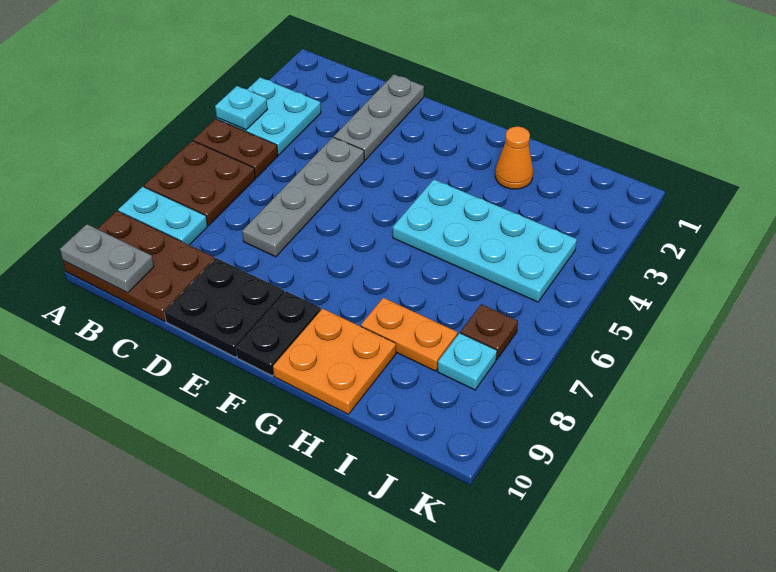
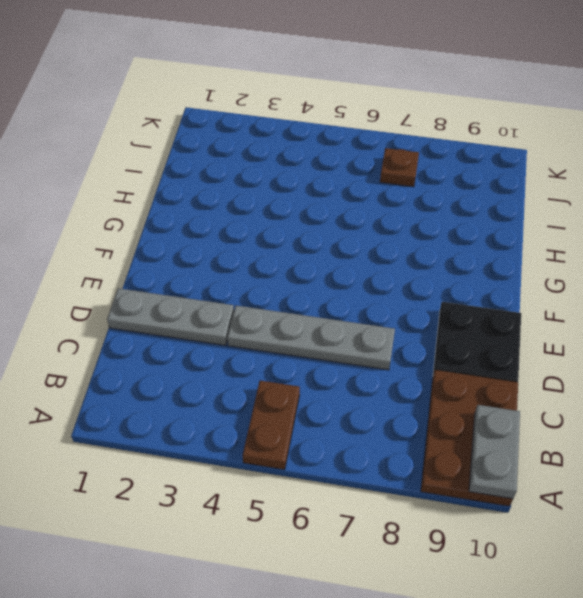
none -> cyan plate A3:B4 level 1
none -> brown plate A6:B7 level 1
none -> cyan plate A8:B8 level 1

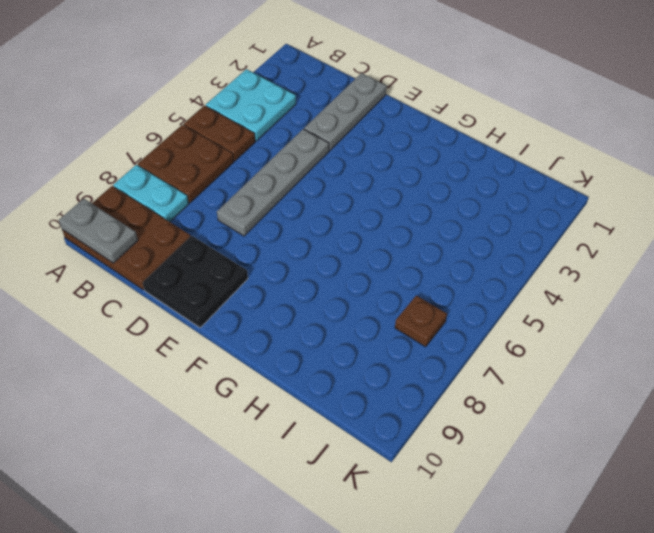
none -> black plate F9:F10 level 1
none -> cyan plate G4:J5 level 1
none -> orange plate G9:H10 level 1

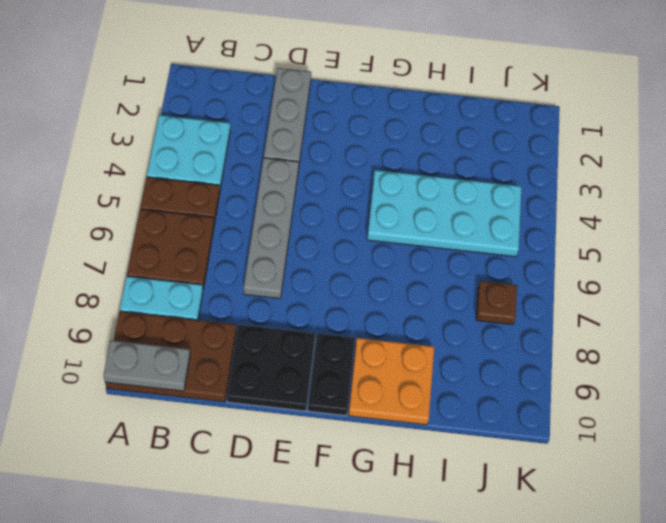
none -> orange cone H2 level 1
none -> orange plate H8:I8 level 1
none -> cyan plate J8 level 1

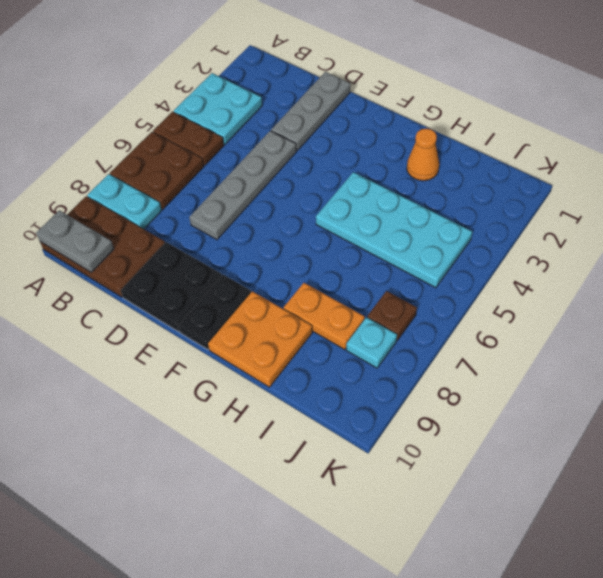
none -> cyan plate A4 level 2

